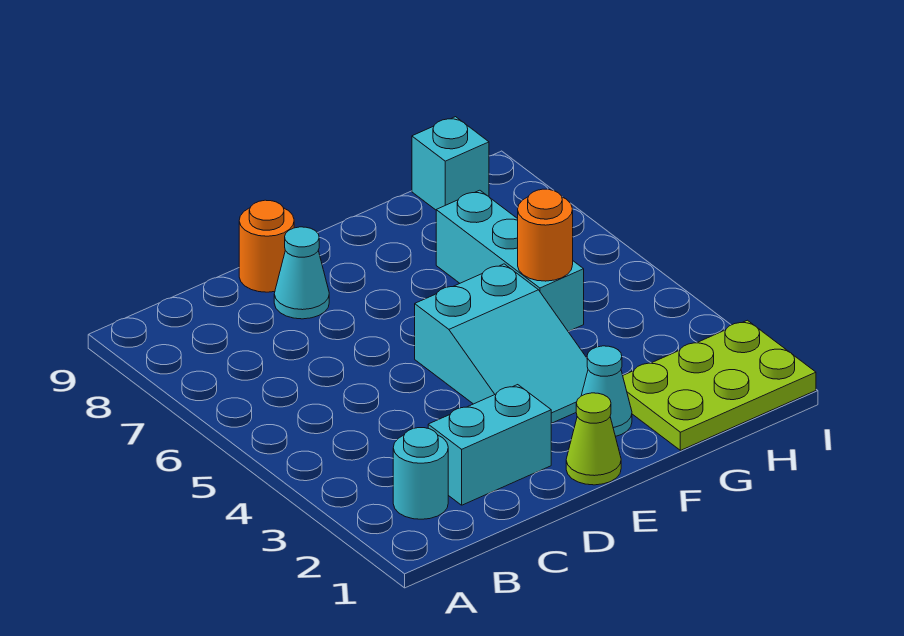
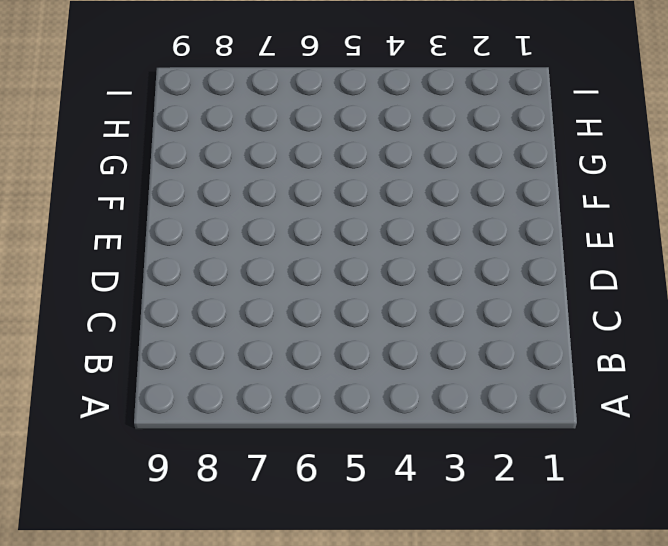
none -> cyan round brick B2 level 1
none -> cyan brick C2:D2 level 1

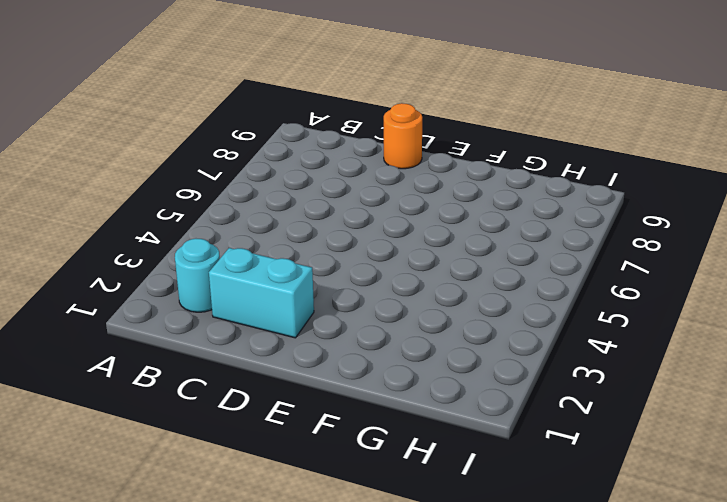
none -> cyan cone D8 level 1
none -> lime cone E1 level 1

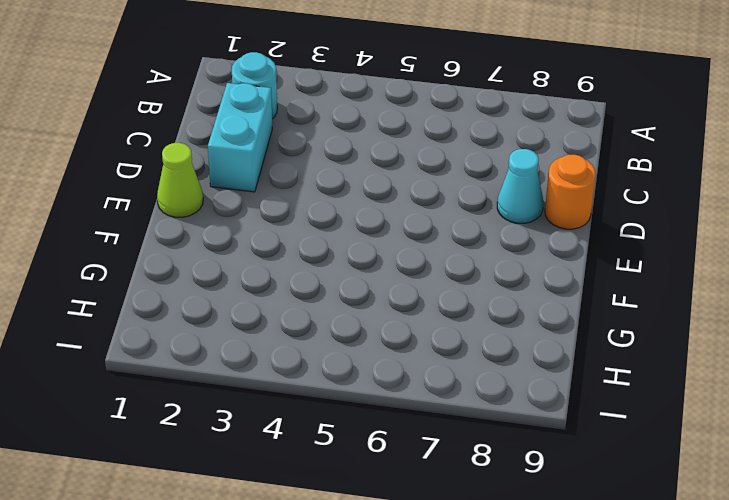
none -> cyan slope E3:F5 level 1 top 5
none -> cyan cone F2 level 1

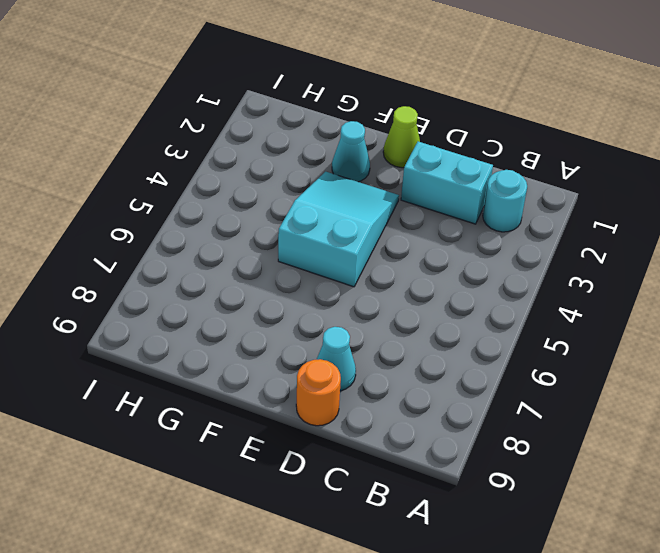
none -> lime plate G1:I2 level 1
none -> cyan brick G5:G7 level 1

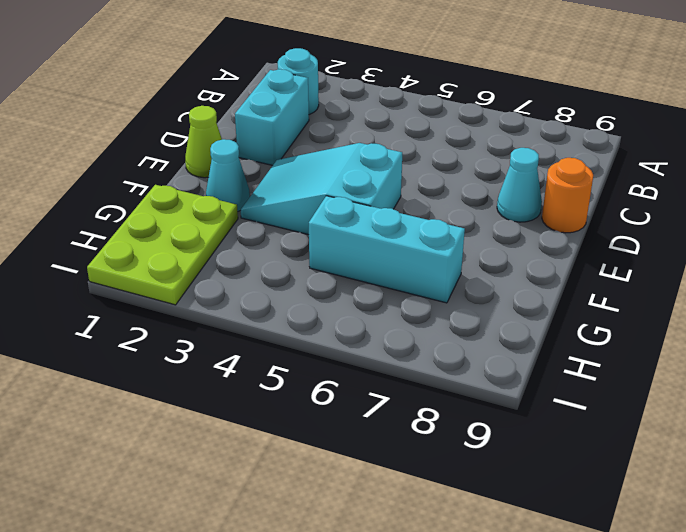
none -> cyan brick H9 level 1
none -> orange round brick G5 level 2

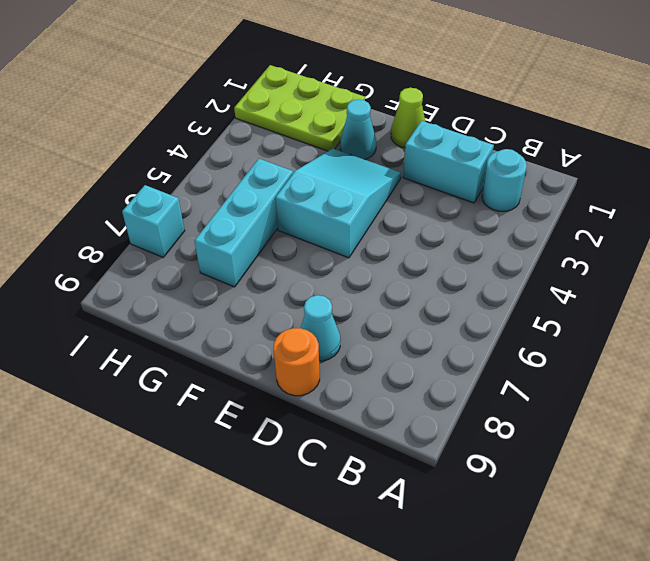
cyan brick I7 level 1 -> cyan brick H9 level 1
none -> orange round brick G5 level 2

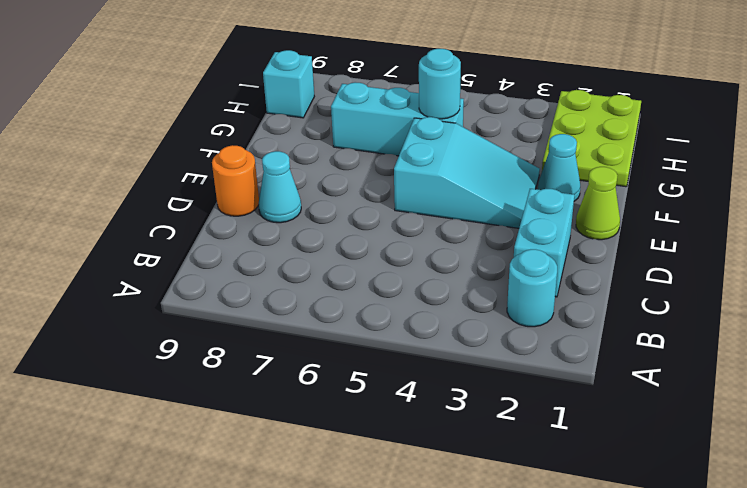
cyan round brick G5 level 2 -> orange round brick G5 level 2

